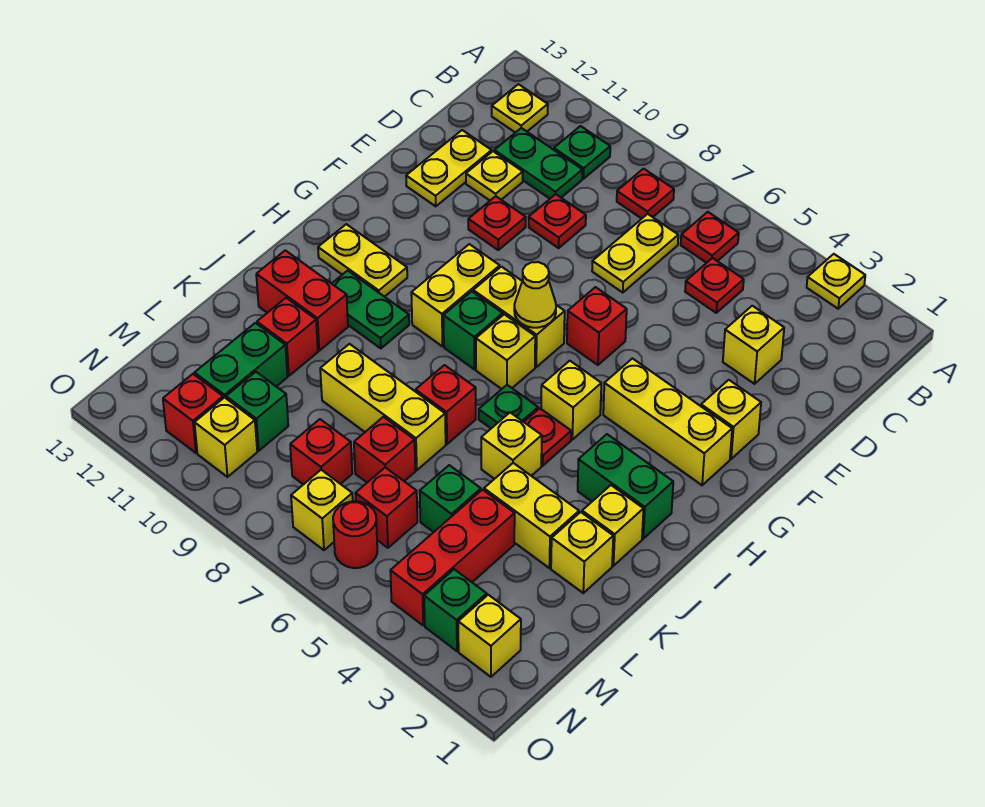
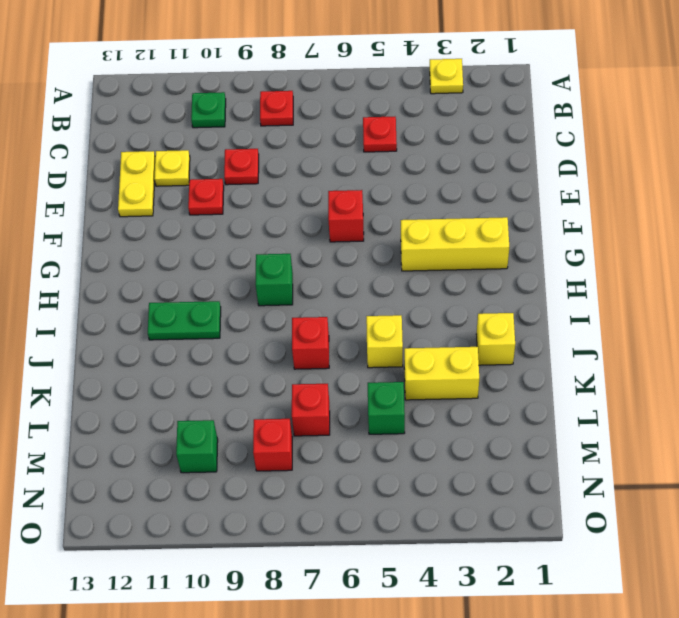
none -> red plate B6 level 1
none -> yellow plate B12 level 1
none -> yellow plate C7:D7 level 1
none -> green plate C10:C11 level 1

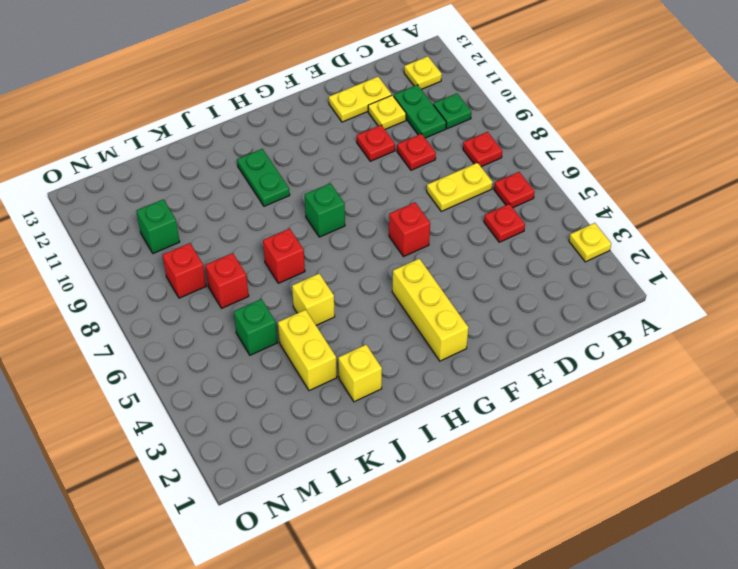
none -> yellow brick D3 level 1
none -> yellow brick F2 level 1
none -> yellow brick G7:G8 level 1
none -> yellow brick G9:H9 level 1

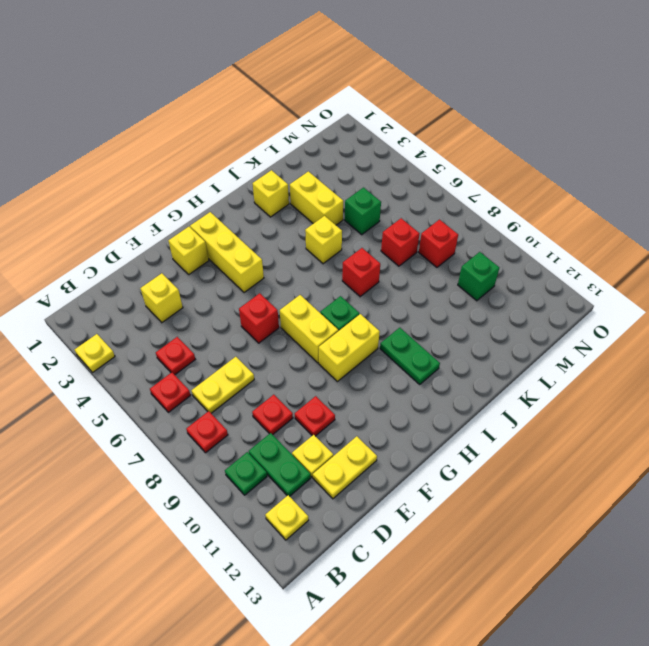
none -> yellow brick H5 level 1
none -> yellow brick H7 level 1
none -> yellow plate H11:H12 level 1
none -> green brick I2:I3 level 1

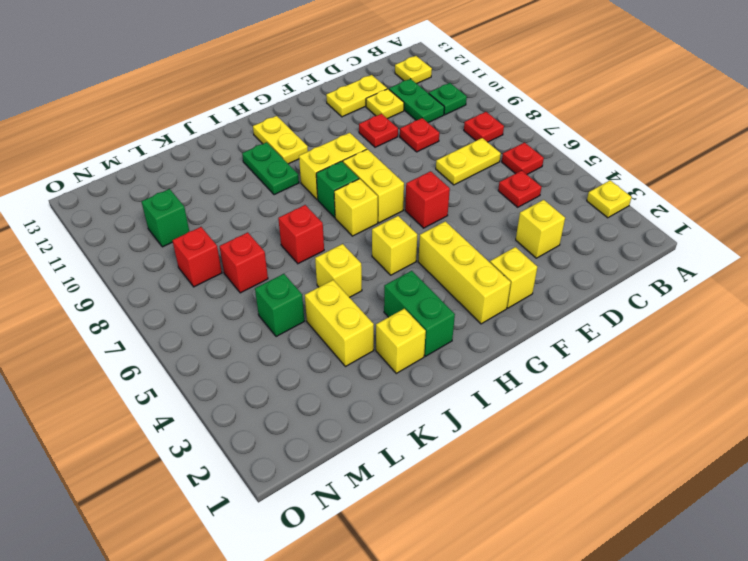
none -> red plate I5 level 1
none -> green plate I6 level 1
none -> red brick J11:J12 level 1
none -> yellow brick K2 level 1

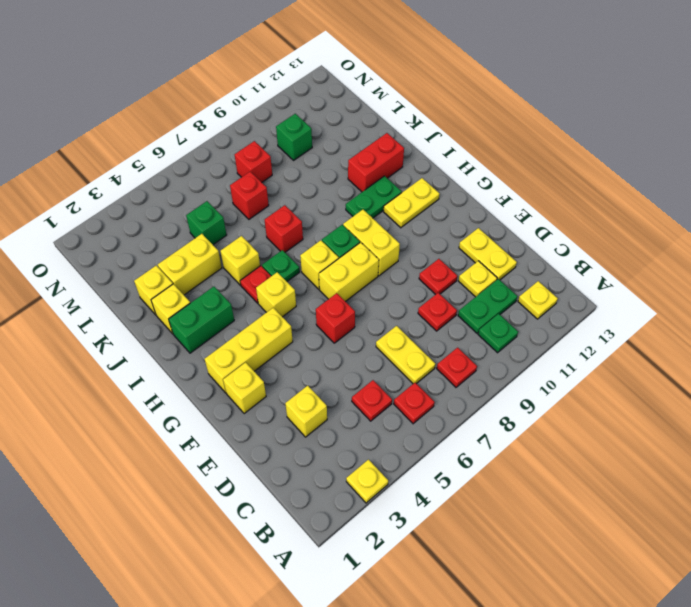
none -> yellow brick K7:K9 level 1
none -> red brick K11 level 1
none -> red brick L4:N4 level 1
none -> green brick L11:M11 level 1

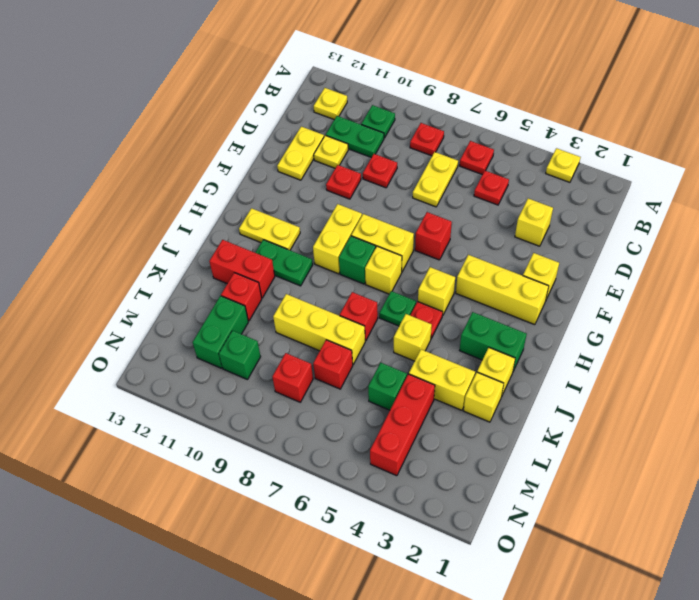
none -> red brick M6 level 1
none -> yellow brick N2 level 1
none -> green brick N3 level 1
none -> red round brick N6 level 1

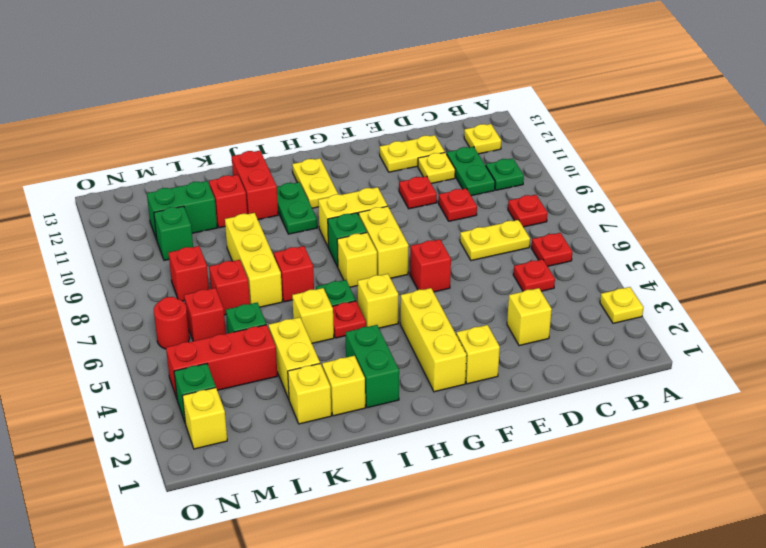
none -> yellow brick N7 level 1
none -> yellow brick N10 level 1
none -> red brick N11 level 1
none -> yellow cone G7 level 2

